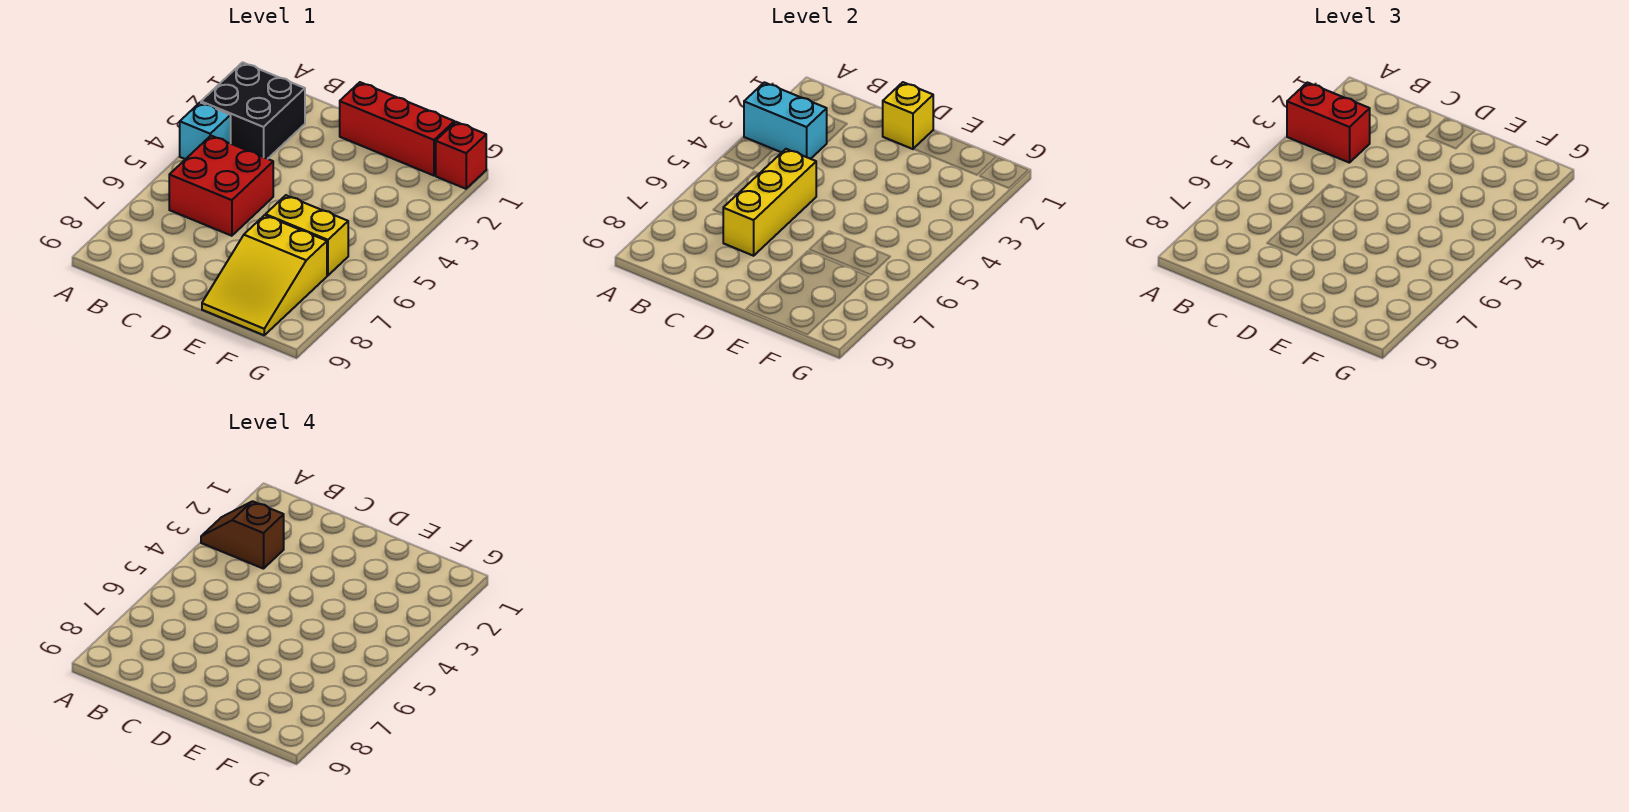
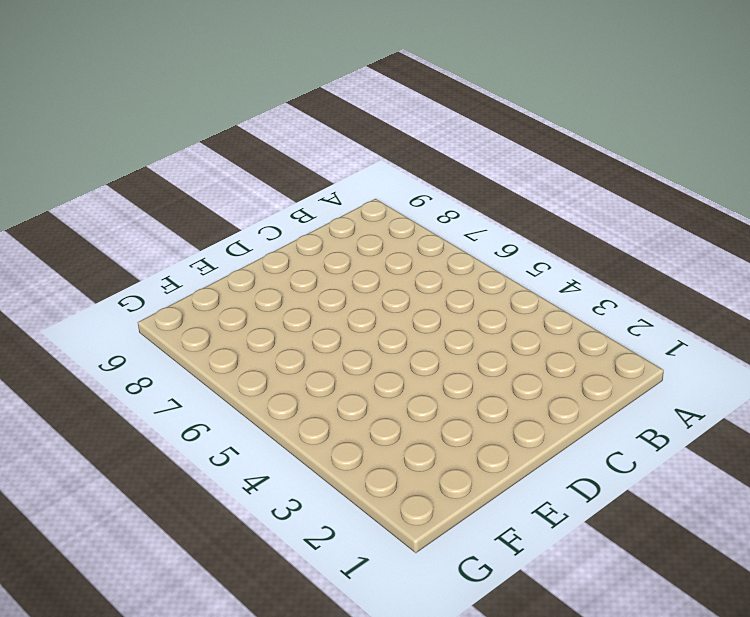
none -> black brick A2:B3 level 1
none -> cyan brick A4 level 1
none -> red brick B5:C6 level 1

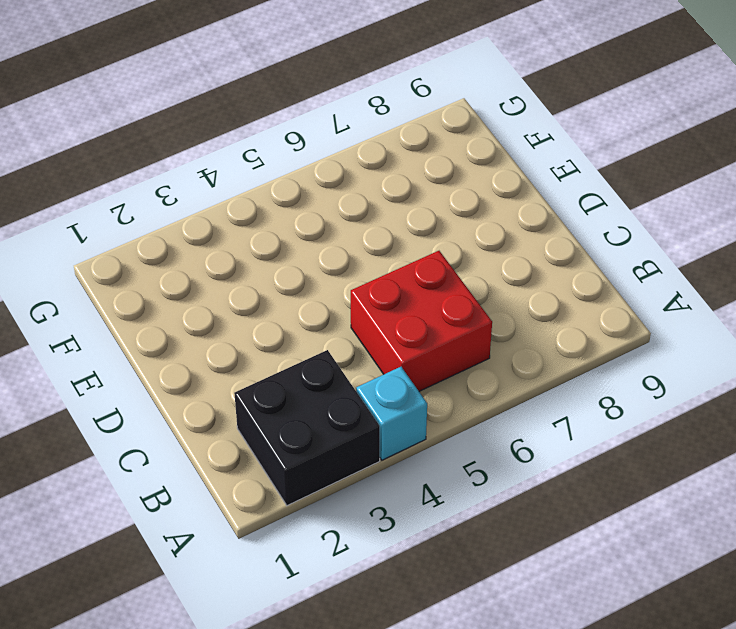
none -> red brick D1:F1 level 1
none -> yellow brick E6:F6 level 1
none -> yellow slope E7:F9 level 1 top 7

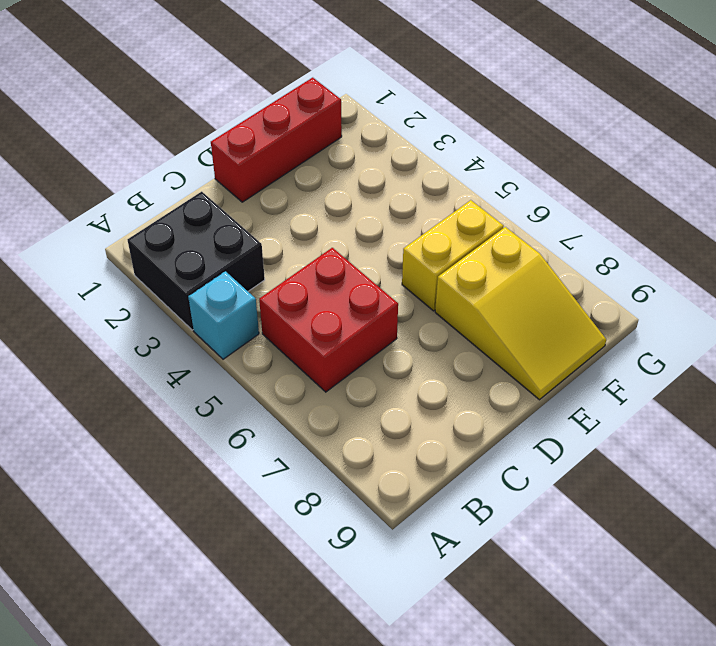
none -> red brick G1 level 1
none -> cyan brick A3:B3 level 2
none -> yellow brick C5:C7 level 2

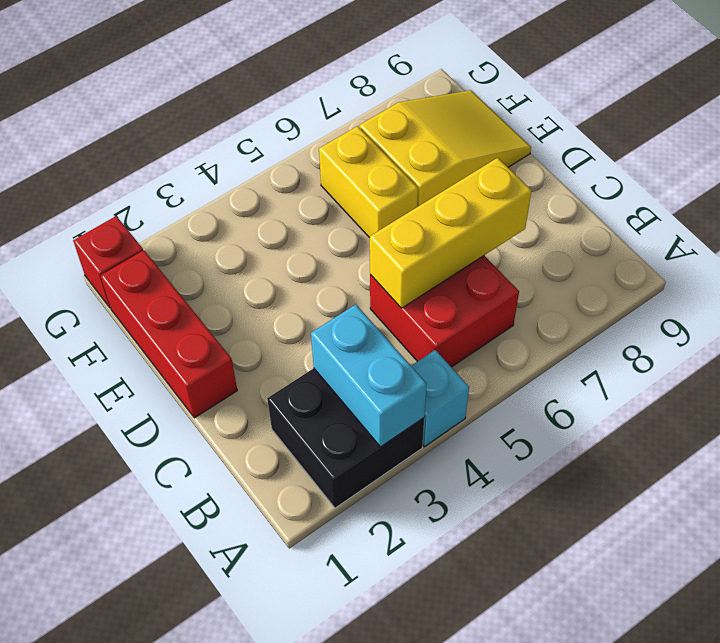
none -> yellow brick D1 level 2
none -> red brick A3:B3 level 3
none -> brown slope A3:B3 level 4 top B

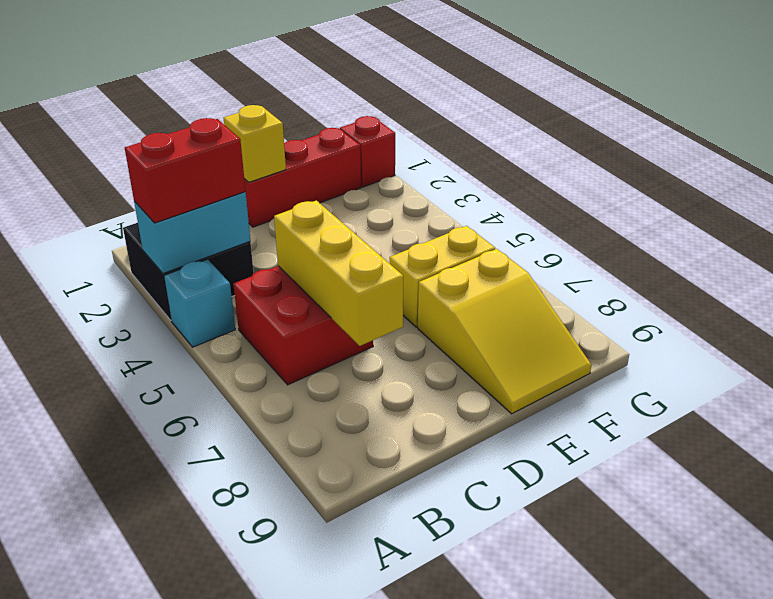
none -> brown slope A3:B3 level 4 top B

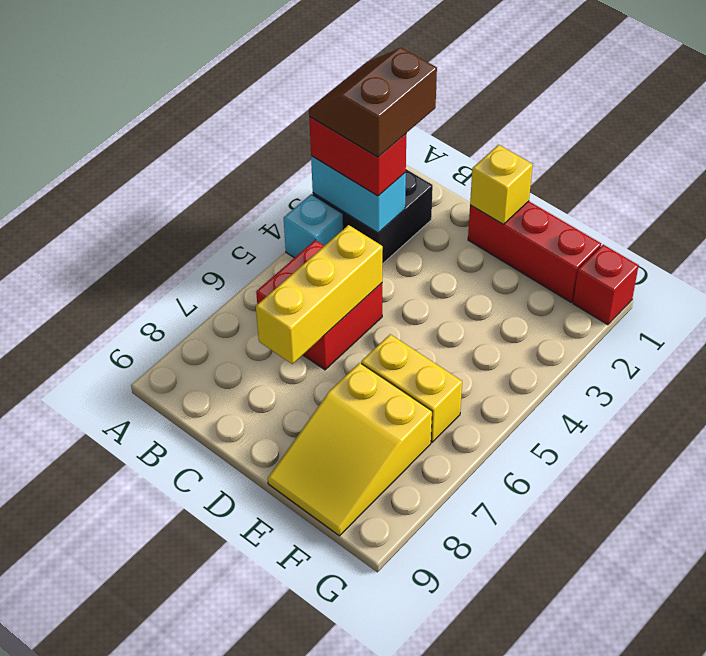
brown slope A2:B3 level 4 top B -> brown slope A3:B3 level 4 top B

